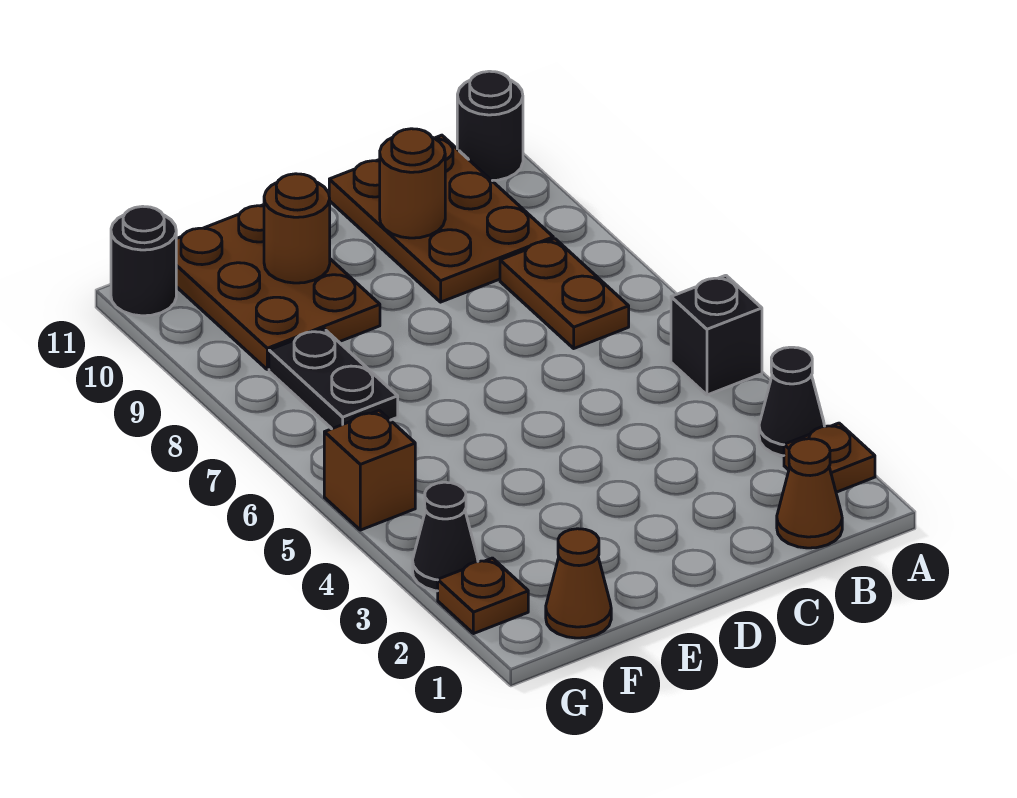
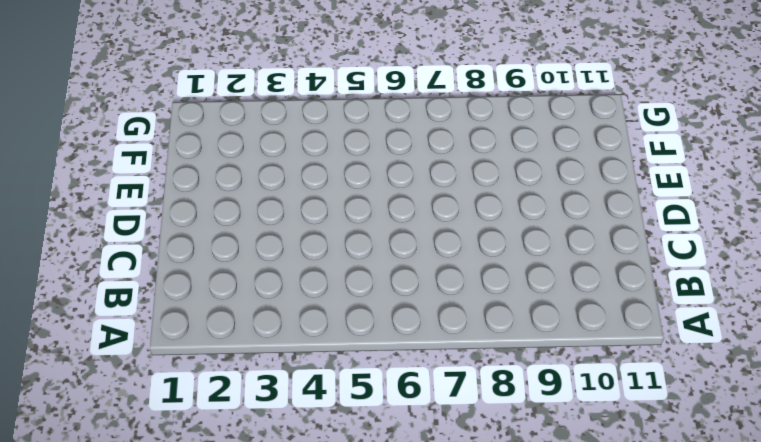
none -> brown plate A2 level 1
none -> black cone A3 level 1
none -> black brick A5 level 1

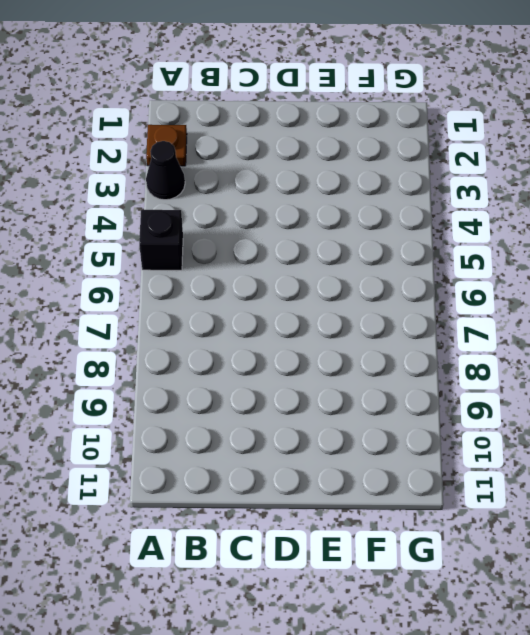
none -> black round brick A11 level 1
none -> brown cone B1 level 1
none -> brown plate B7:B8 level 1

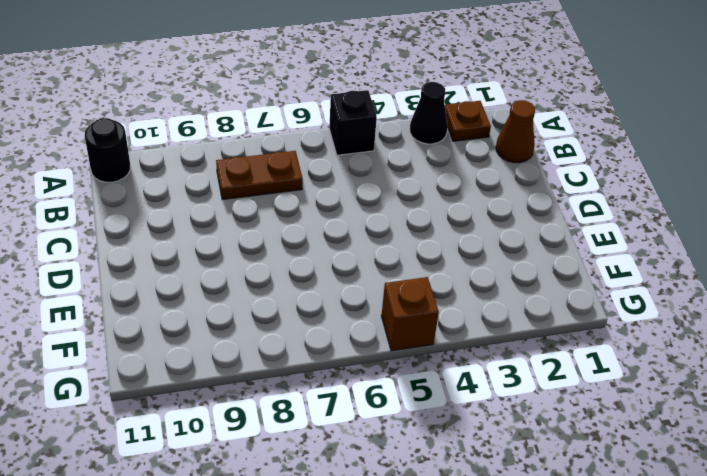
none -> brown plate B9:C11 level 1
none -> brown plate E9:F11 level 1
none -> brown cone F1 level 1

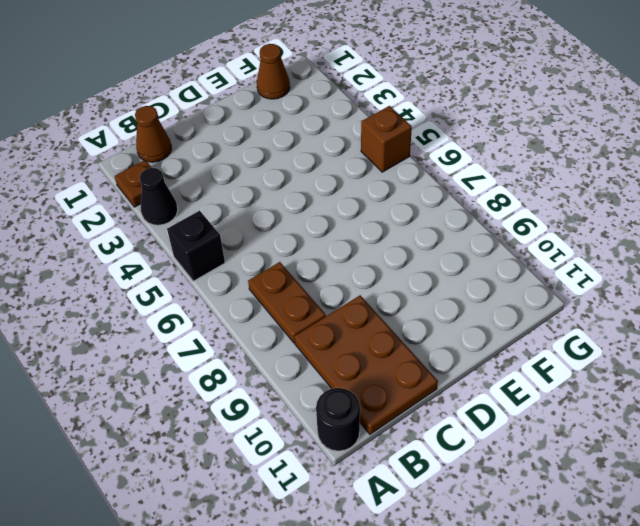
none -> brown plate E9:F11 level 1
none -> black plate F7:F8 level 1
none -> brown plate G2 level 1

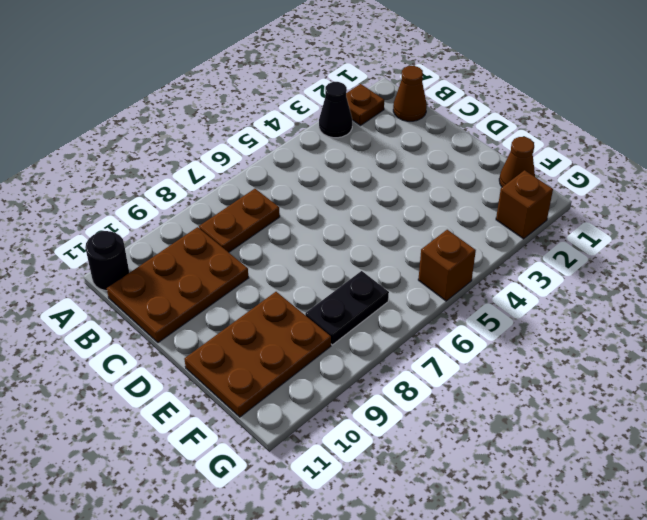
brown brick G2 level 1 -> brown plate G2 level 1
none -> black brick A5 level 1
none -> black cone G3 level 1
none -> black round brick G11 level 1

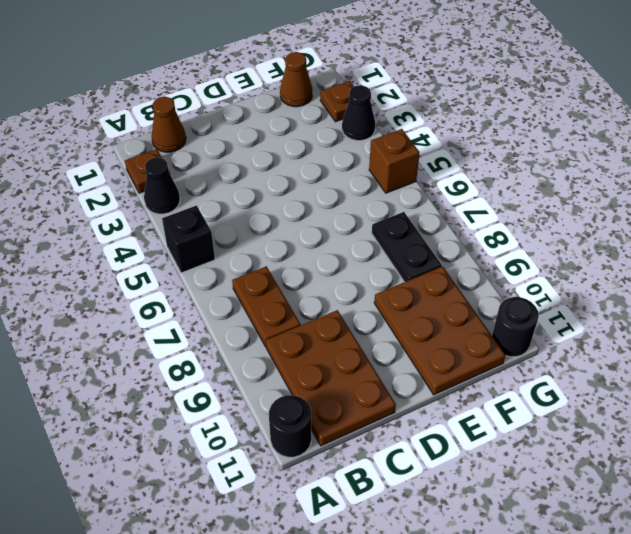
none -> brown round brick C10 level 2
none -> brown round brick E10 level 2

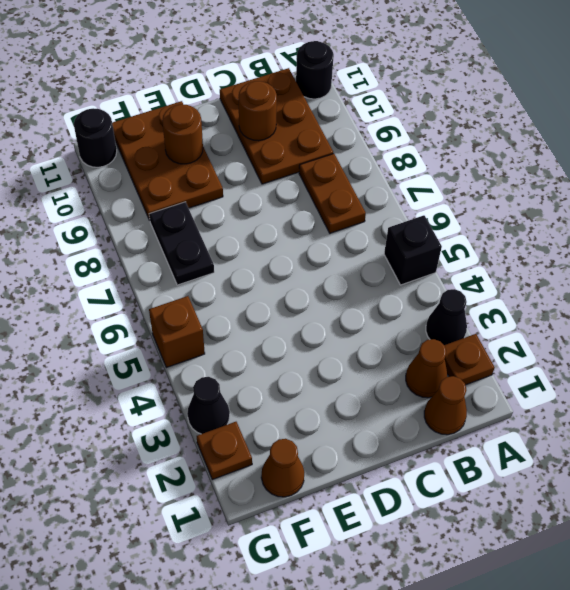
brown cone B2 level 1 -> none

